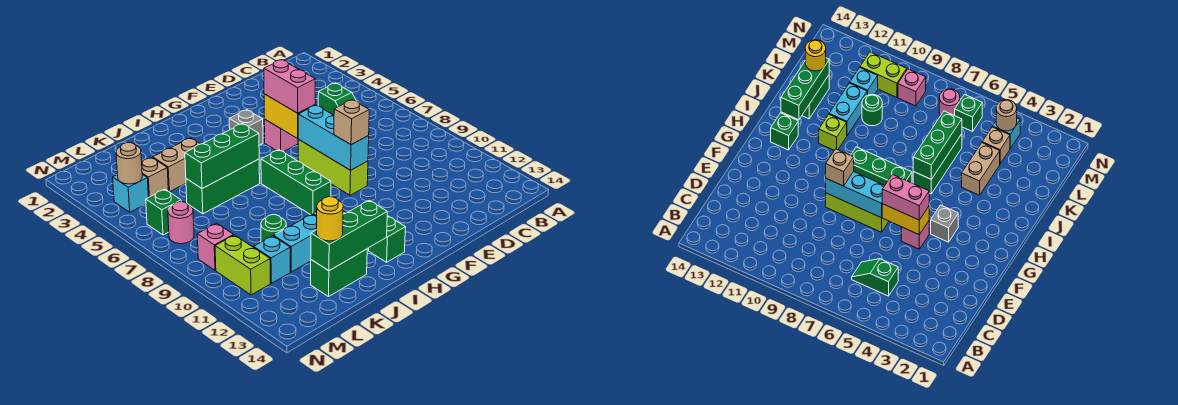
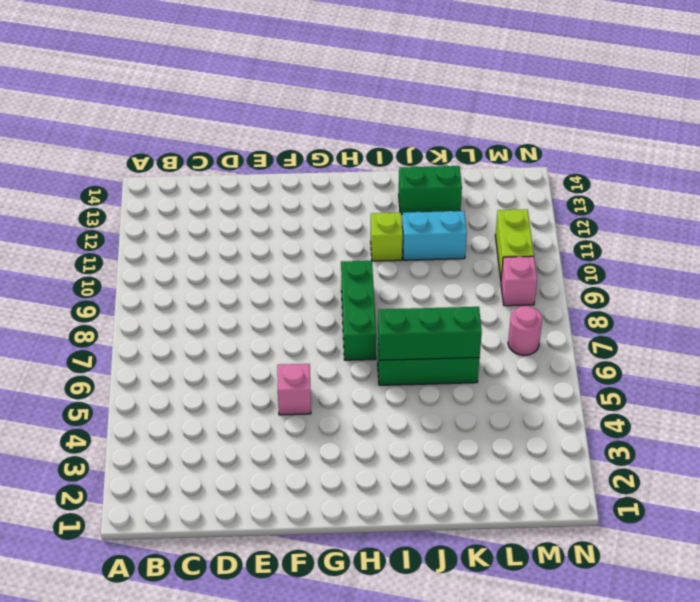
none -> green slope C5:C6 level 1 top 5
none -> lime brick F7:F9 level 1
none -> grey brick G4 level 1

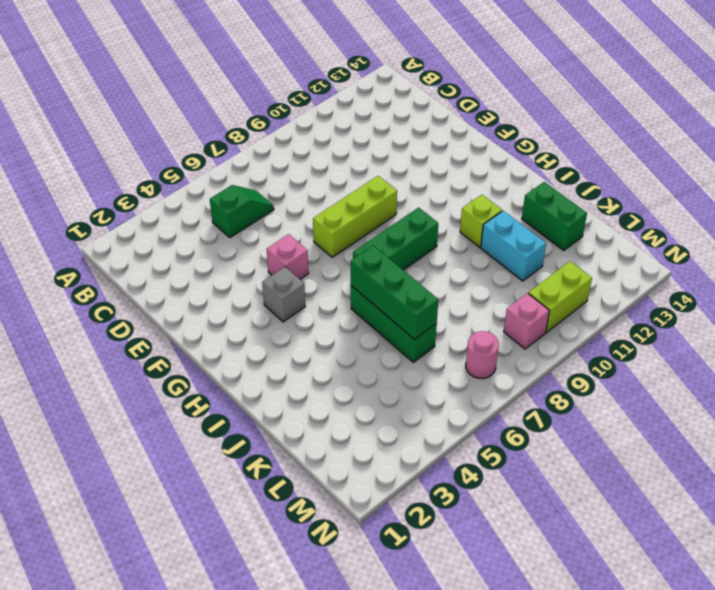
none -> green brick H13 level 1
none -> tan brick J4:K4 level 1
none -> green round brick K10 level 1

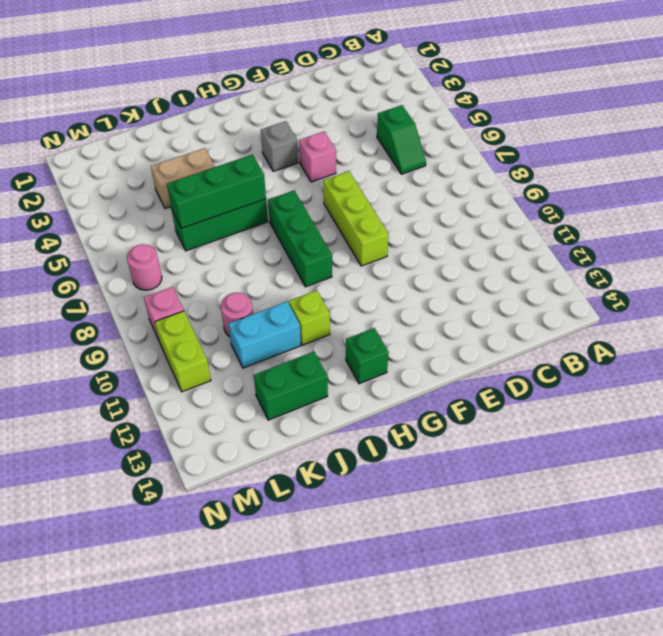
pink round brick K10 level 1 -> green round brick K10 level 1
none -> tan brick L4 level 1
none -> cyan brick L11 level 1
none -> cyan brick M4 level 1

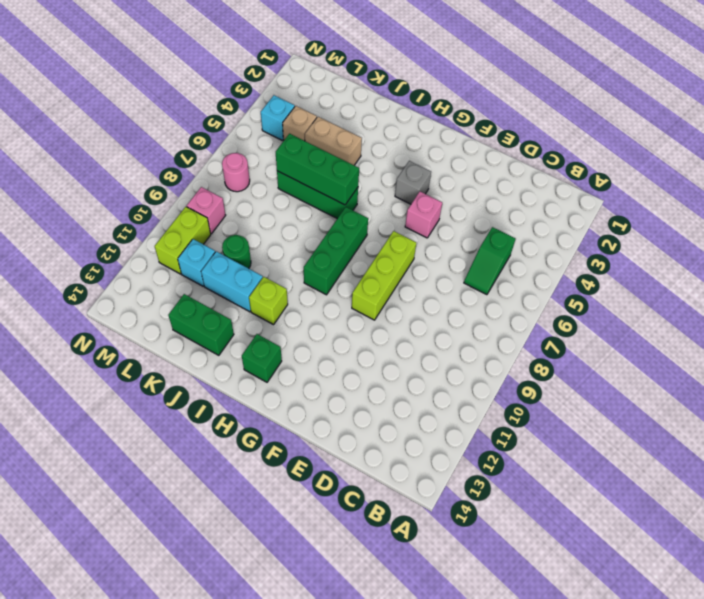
none -> green brick M6 level 1
none -> yellow brick F5:F6 level 2
none -> cyan brick F7:F9 level 2

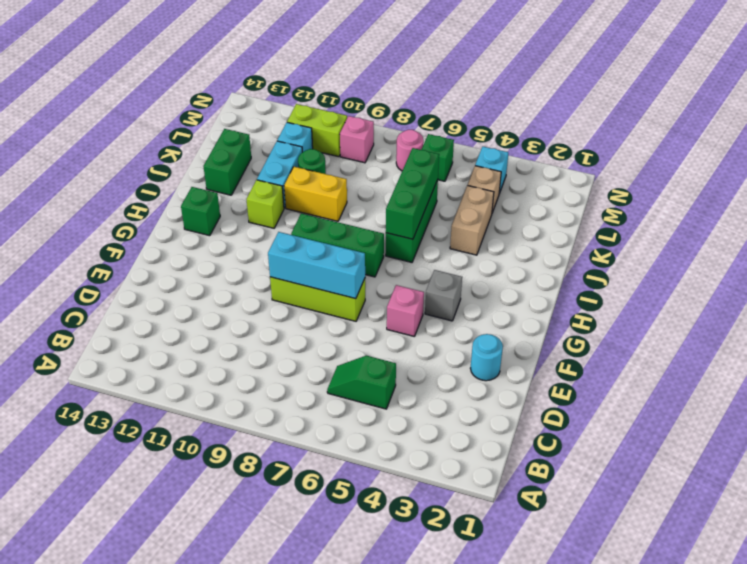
cyan round brick E2 level 1 -> none
yellow brick J9:J10 level 1 -> yellow brick F5:F6 level 2
none -> green brick I13:K13 level 2
none -> tan round brick M4 level 2
none -> pink brick F5:F6 level 3

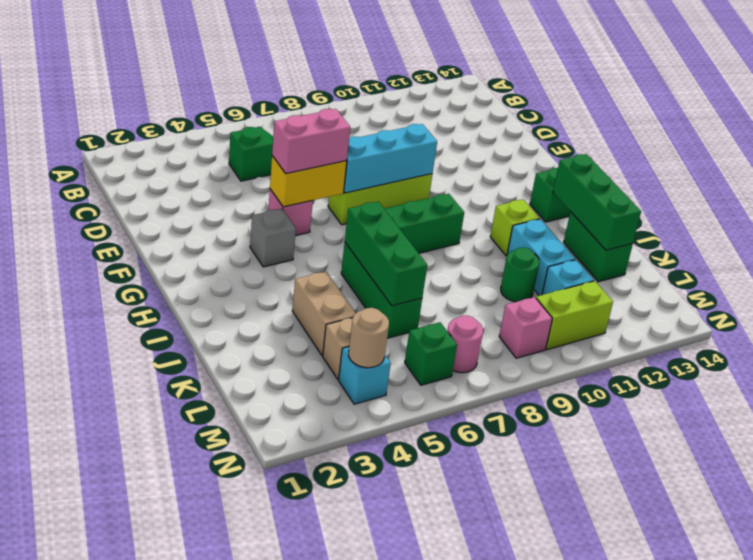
none -> tan brick F9 level 3
none -> yellow round brick K13 level 3

